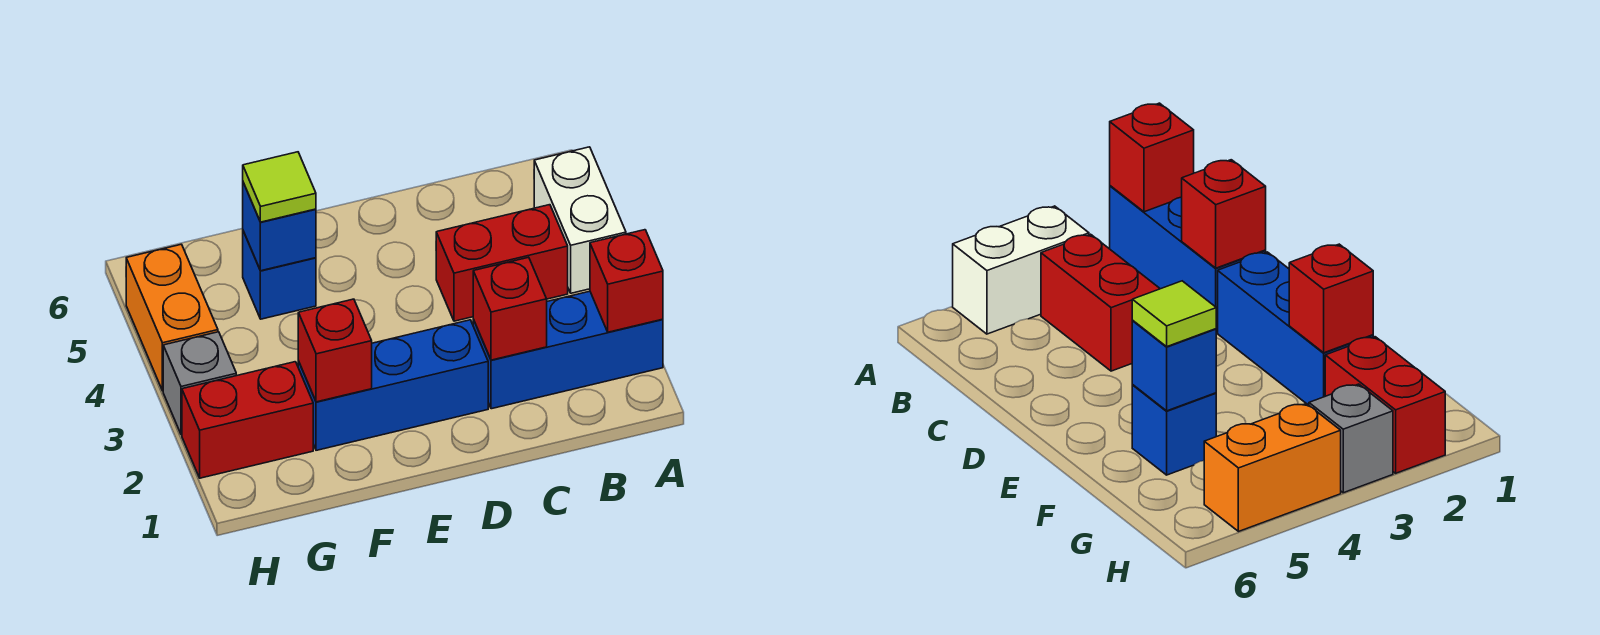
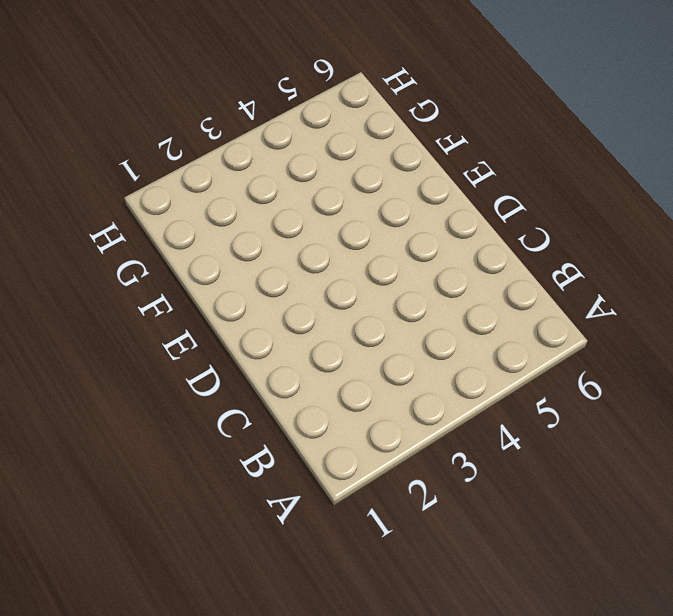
none -> blue brick A2:C2 level 1
none -> white brick A4:A5 level 1
none -> red brick B4:C4 level 1

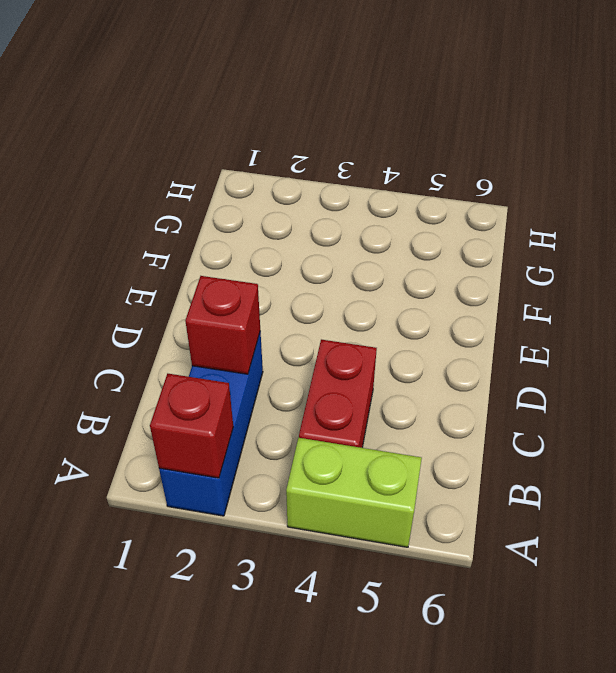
lime brick A4:A5 level 1 -> white brick A4:A5 level 1
none -> blue brick D2:F2 level 1
none -> blue brick F5 level 1
none -> red brick G2:H2 level 1

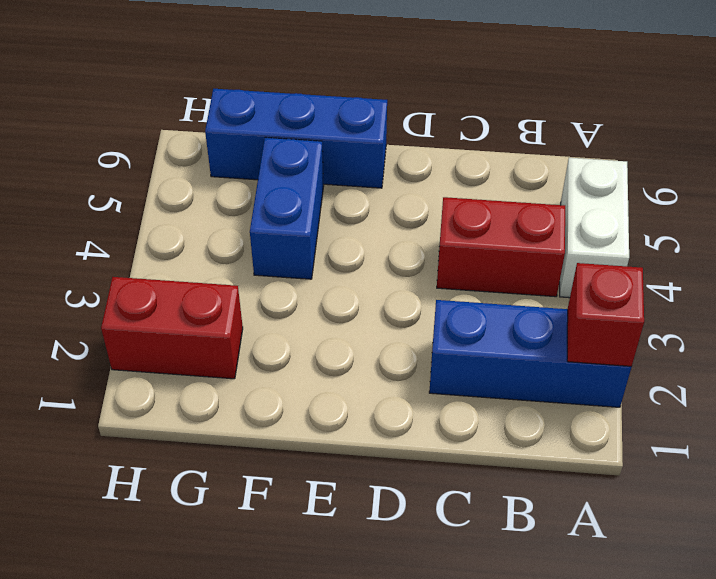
blue brick E6:G6 level 1 -> blue brick D2:F2 level 1
blue brick F4:F5 level 1 -> blue brick F5 level 1
none -> grey brick H3 level 1
none -> orange brick H4:H5 level 1
none -> red brick C2 level 2

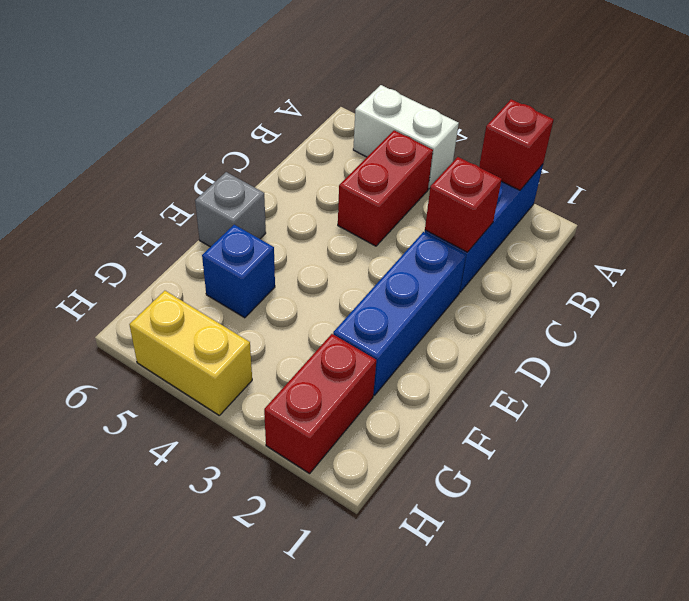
grey brick E6 level 1 -> grey brick H3 level 1
yellow brick H4:H5 level 1 -> orange brick H4:H5 level 1
none -> red brick F2 level 2
none -> blue brick F5 level 2
none -> lime tile F5 level 3

